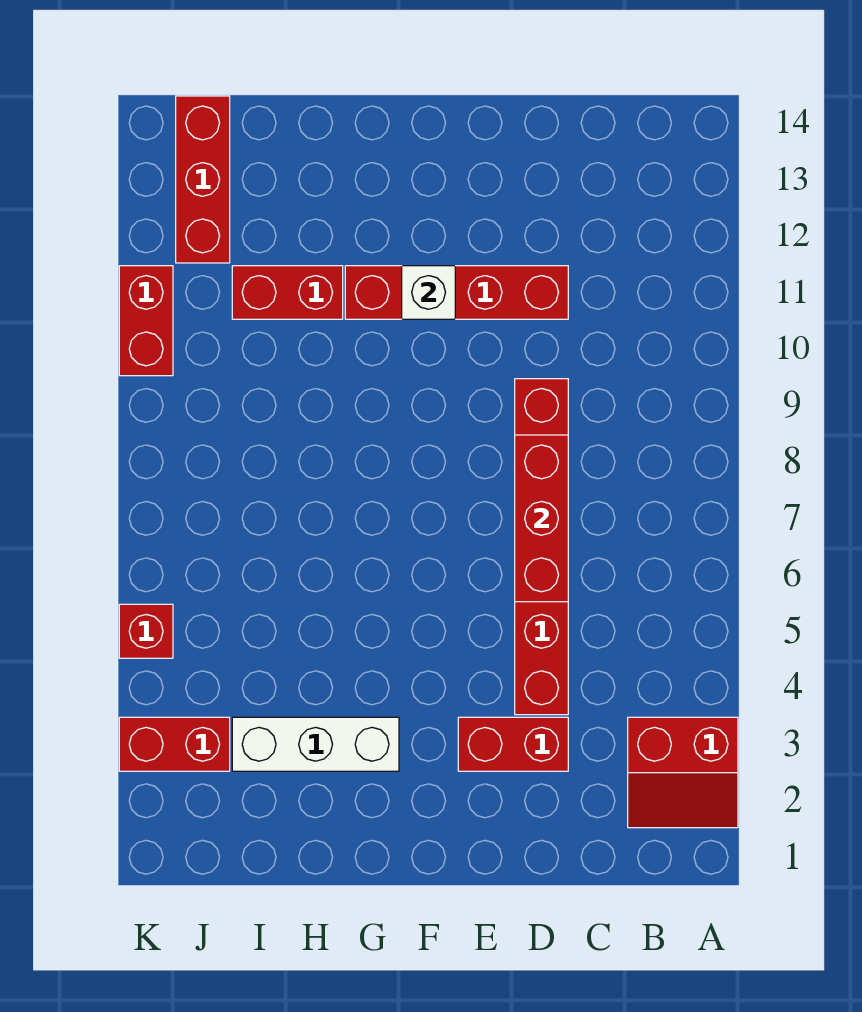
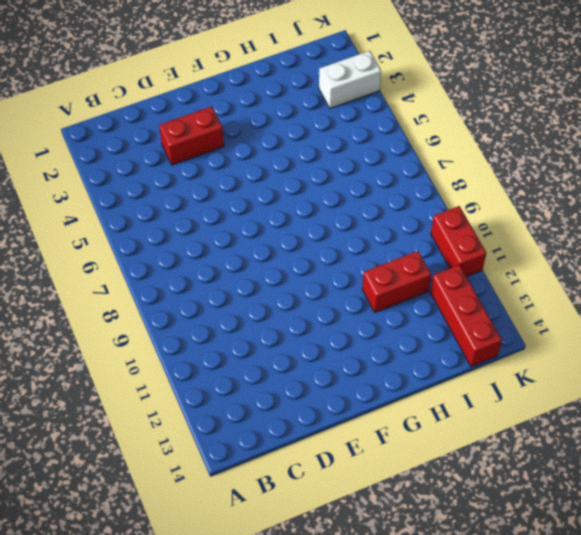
white brick J3:K3 level 1 -> red brick J3:K3 level 1
none -> red slope A2:B3 level 1 top 3
none -> red brick D4:D9 level 1
none -> red brick D11:G11 level 1

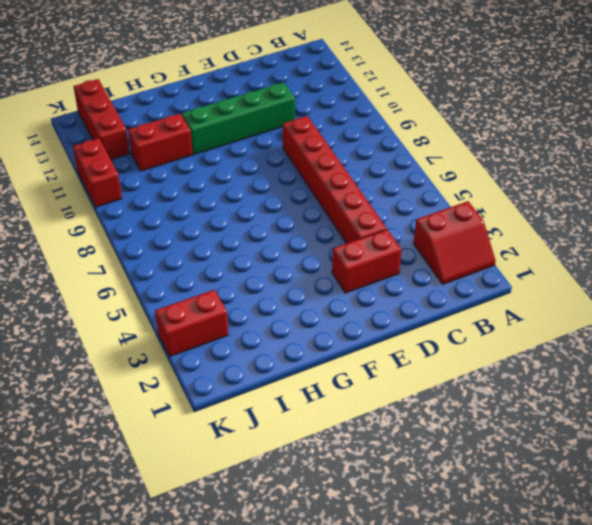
green brick D11:G11 level 1 -> red brick D11:G11 level 1
none -> white brick G3:I3 level 1
none -> red brick K5 level 1
none -> red brick D6:D8 level 2

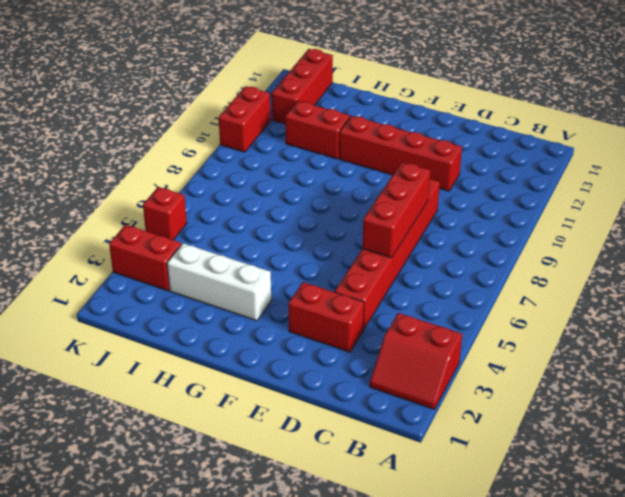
none -> white brick F11 level 2

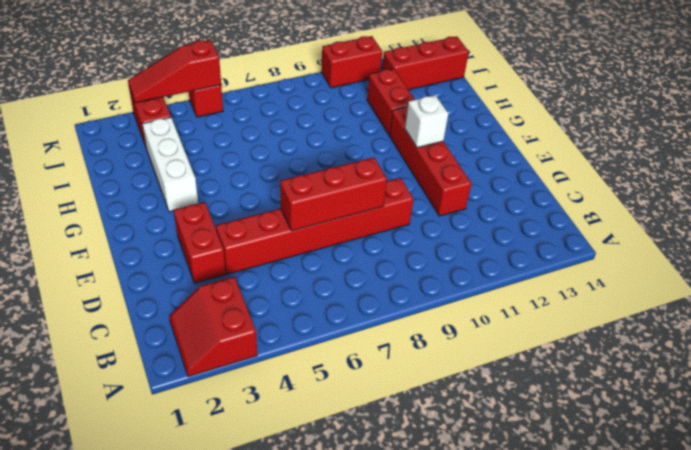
red slope K3:K5 level 2 top 5 -> none

